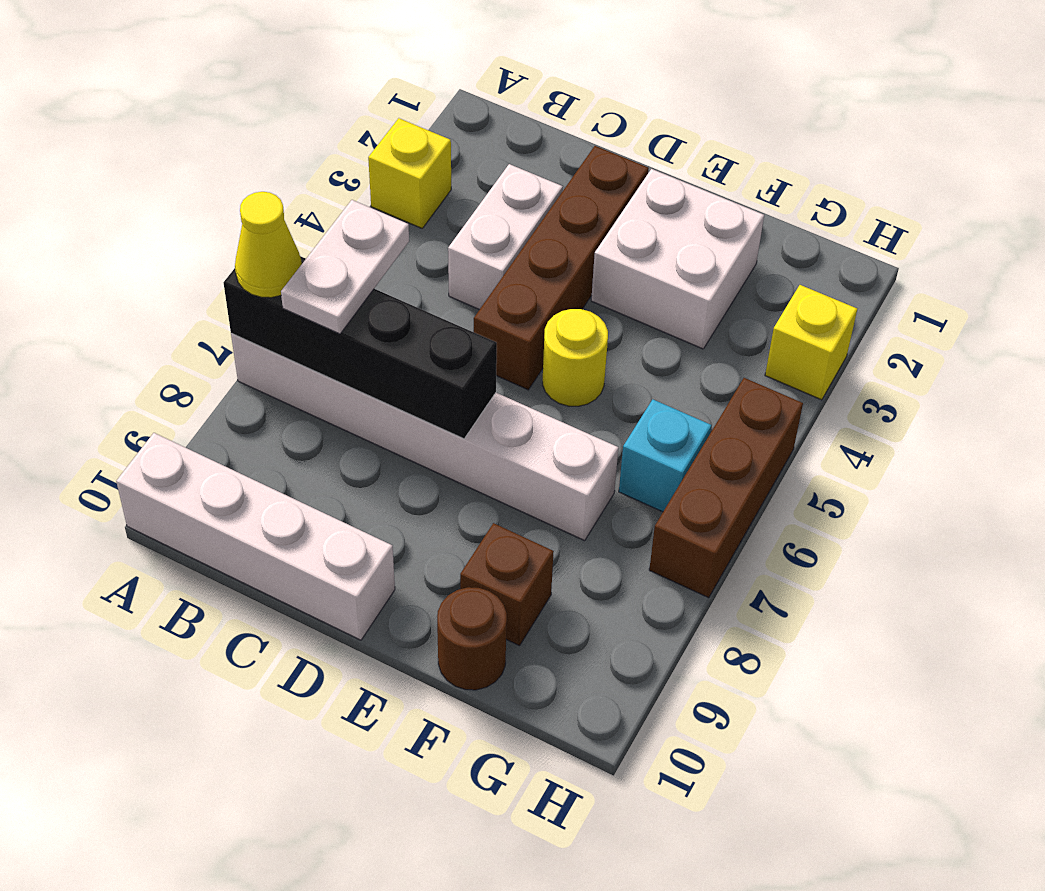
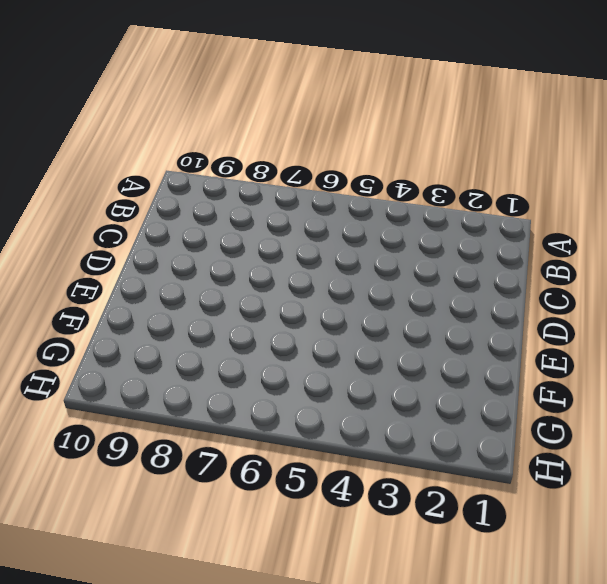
none -> yellow brick A3 level 1
none -> white brick A7:F7 level 1
none -> white brick A10:D10 level 1

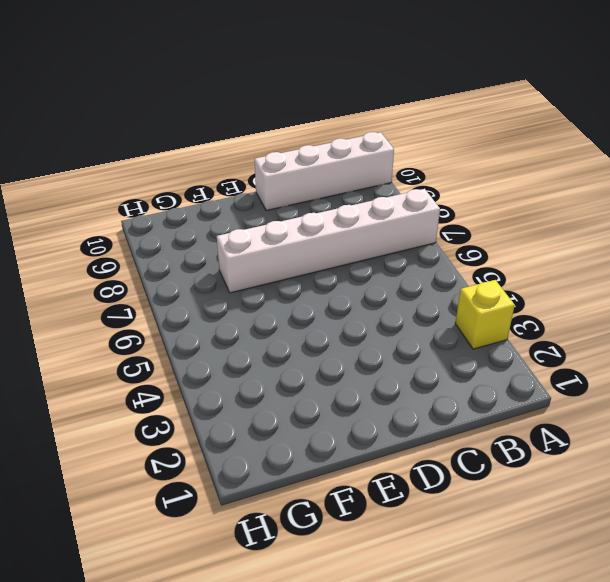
none -> white brick C3:C4 level 1
none -> brown brick D2:D5 level 1
none -> white brick E2:F3 level 1

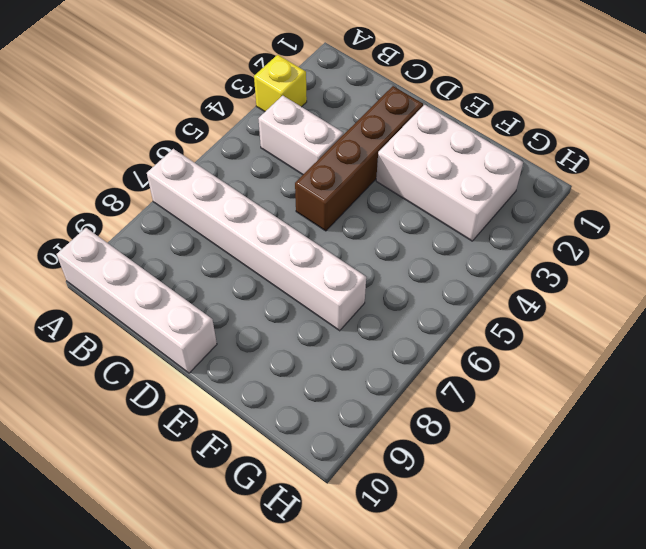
white brick B4:C4 level 1 -> white brick C3:C4 level 1
white brick E2:G3 level 1 -> white brick E2:F3 level 1
none -> yellow round brick E5 level 1
none -> brown brick F9 level 1
none -> brown round brick F10 level 1

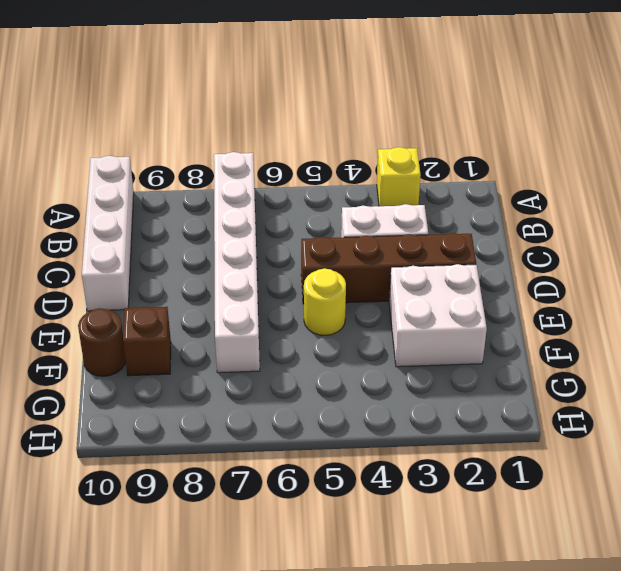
none -> cyan brick G6 level 1
none -> yellow brick H3 level 1
none -> brown brick H5:H7 level 1

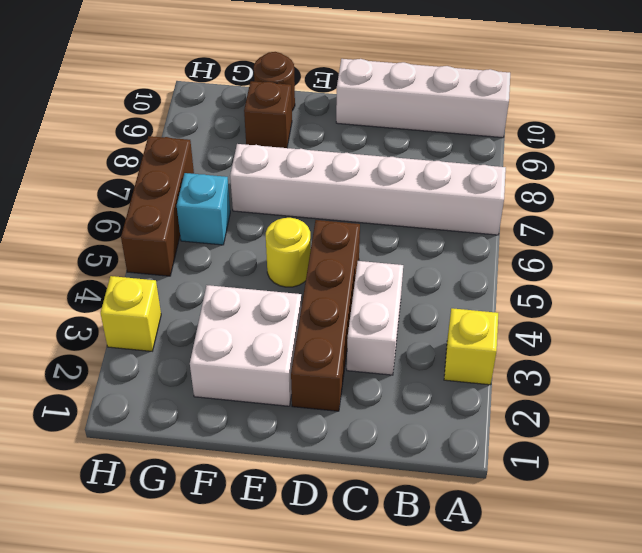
none -> black brick A7:D7 level 2
none -> yellow cone A7 level 3
none -> white plate B6:B7 level 3

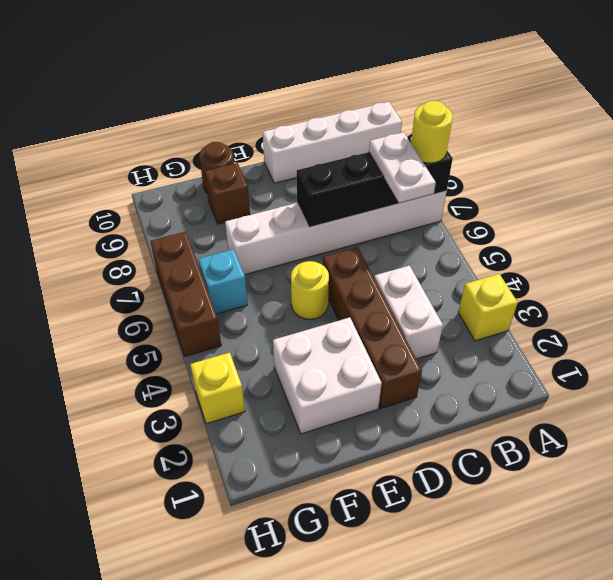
yellow round brick A7 level 3 -> yellow cone A7 level 3

